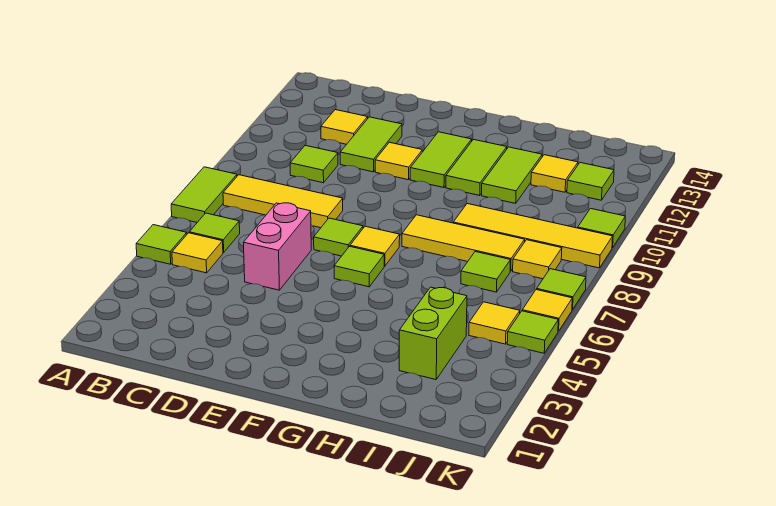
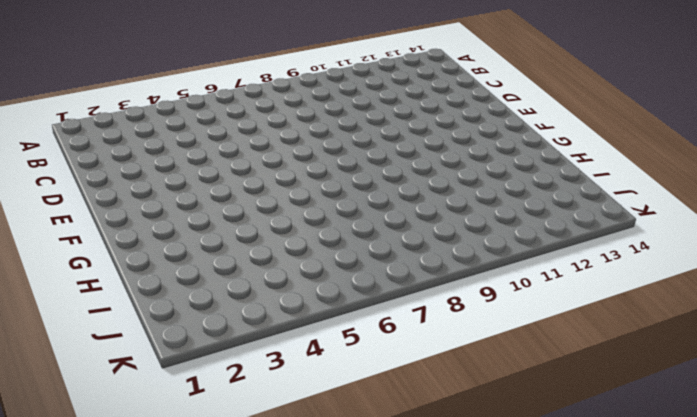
none -> lime tile A5 level 1
none -> lime tile A7:A8 level 1
none -> yellow tile B5 level 1

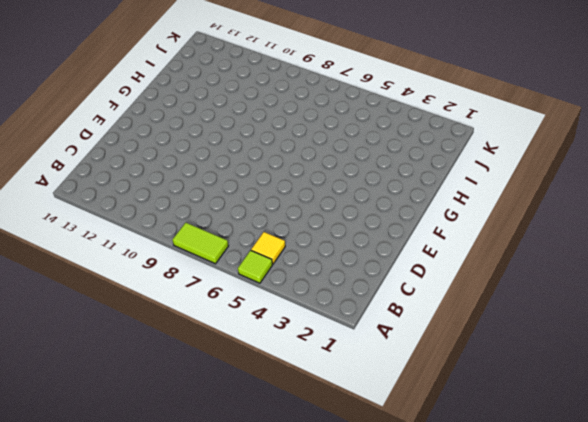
none -> lime tile B6 level 1
none -> yellow tile B8:D8 level 1
none -> lime tile C10 level 1

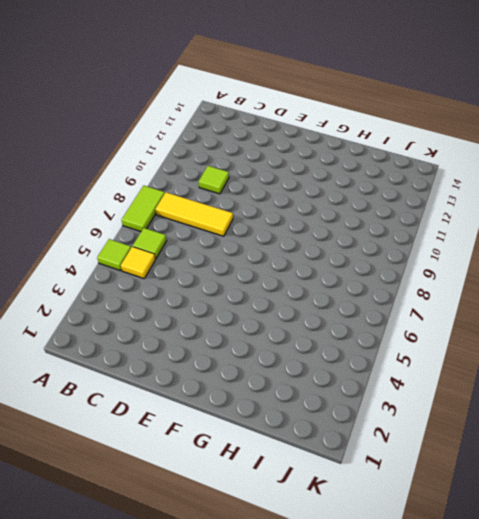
none -> yellow tile C12 level 1
none -> pink brick D5:D6 level 1
none -> lime tile D11:D12 level 1

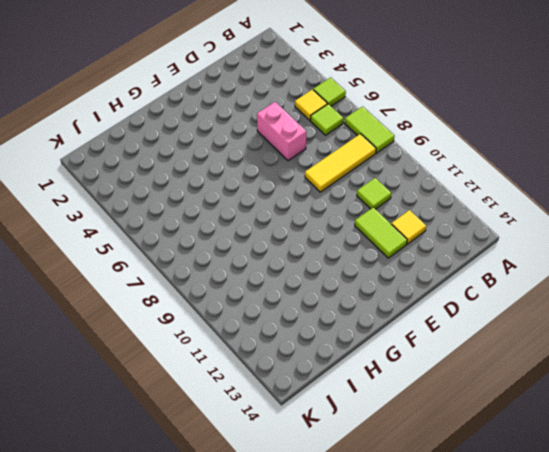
none -> lime tile E7 level 1
none -> yellow tile E11 level 1
none -> lime tile F6 level 1

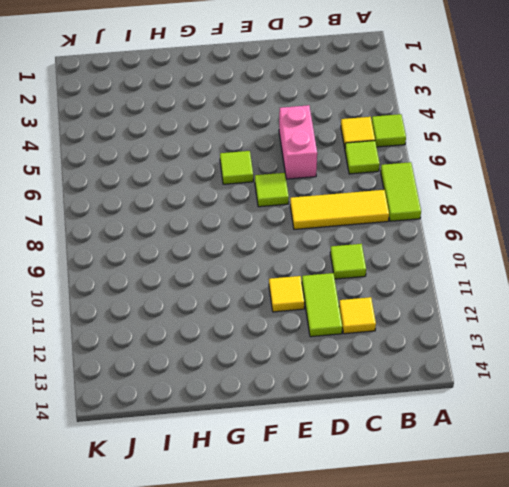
none -> yellow tile F7 level 1
none -> lime tile F11:F12 level 1
none -> yellow tile G8:I8 level 1

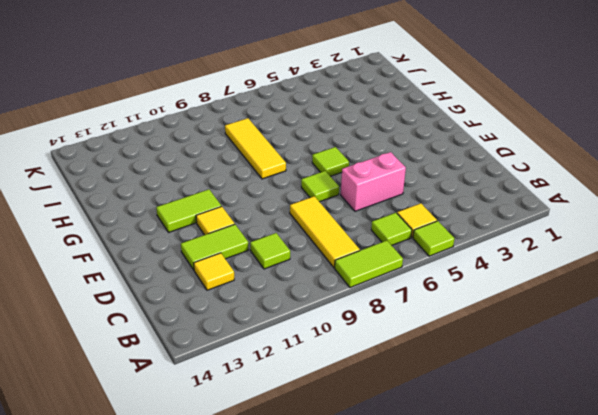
none -> yellow tile F7 level 1
none -> lime tile G11:G12 level 1
none -> yellow tile H9:K9 level 1

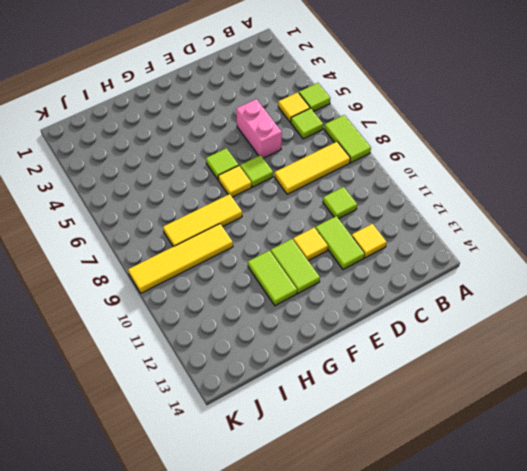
none -> lime tile H11:H12 level 1
none -> lime brick I3:I4 level 1
none -> lime tile I7 level 1

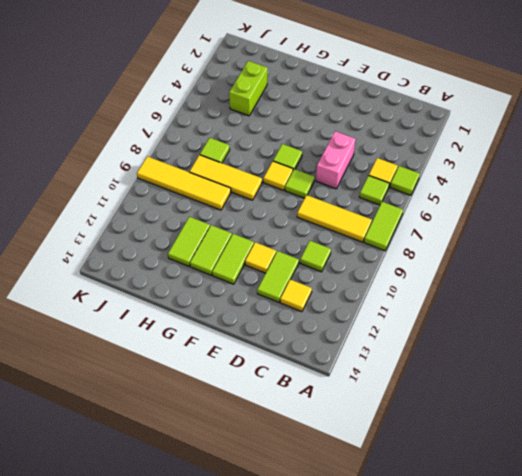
none -> yellow tile I12 level 1
none -> yellow tile J5 level 1
none -> yellow tile J8 level 1

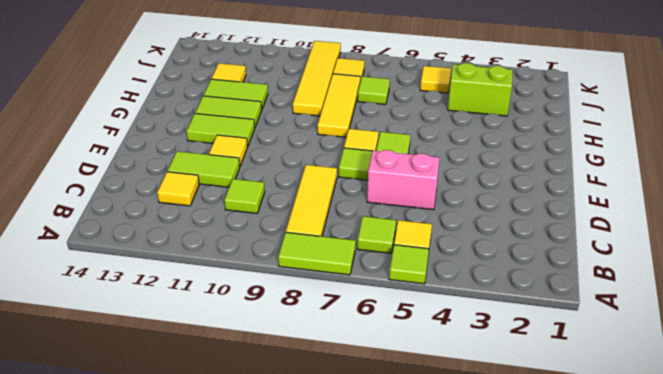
none -> lime tile J12 level 1
none -> lime tile K5 level 1
none -> yellow tile K6 level 1

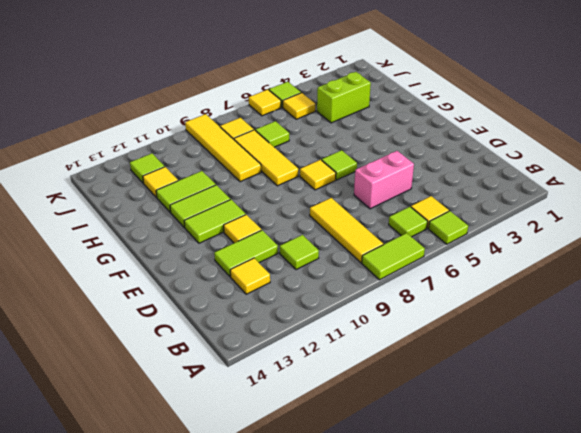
none -> lime tile E7 level 1
none -> lime tile K7 level 1
none -> lime tile K10 level 1

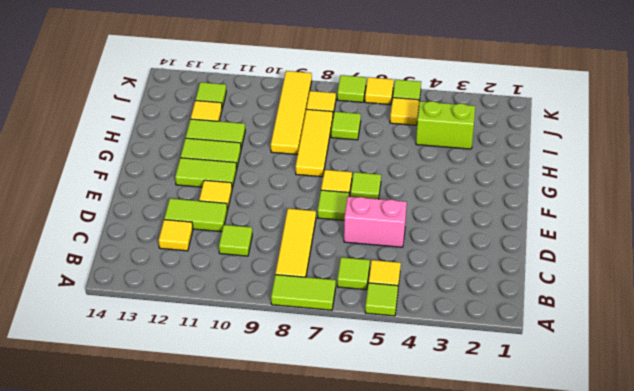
none -> lime tile K10 level 1

